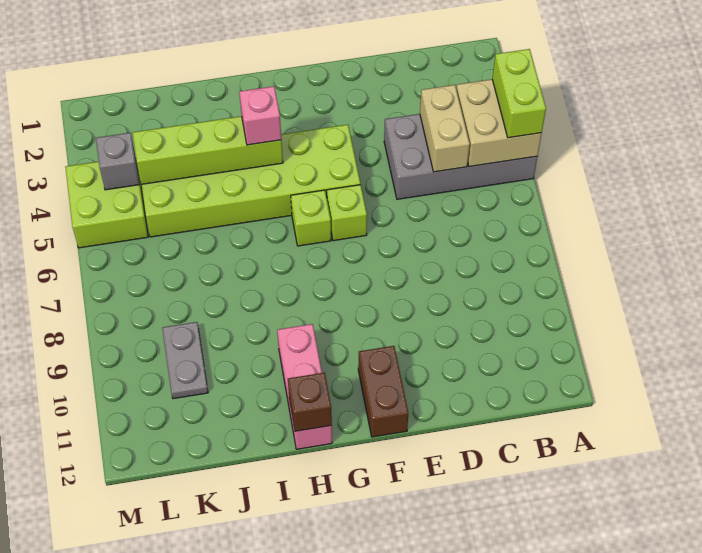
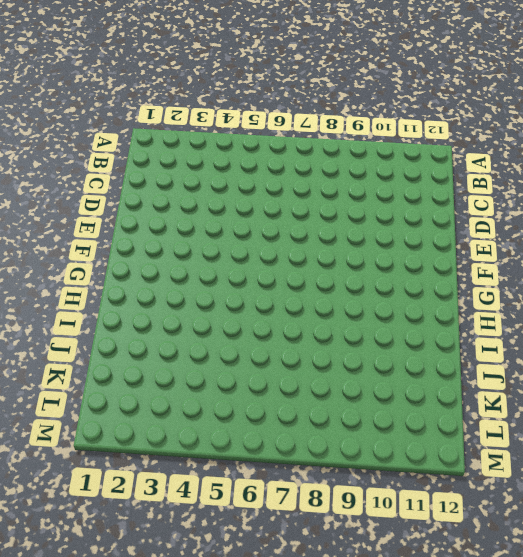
none -> grey brick A4:D5 level 1
none -> lime brick F4:K5 level 1
none -> lime brick F6 level 1

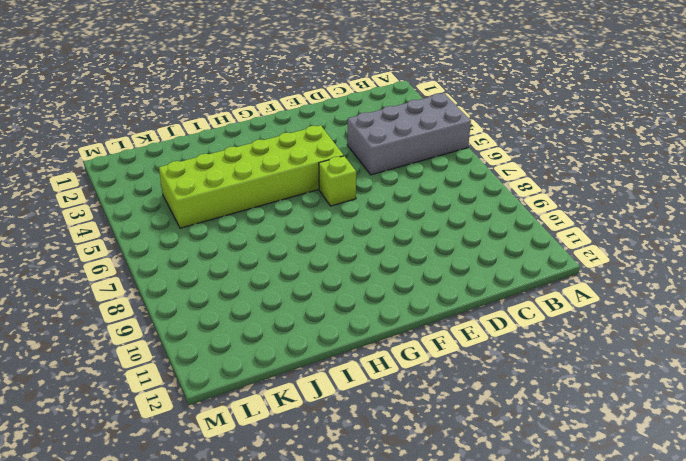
none -> brown brick F11:F12 level 1
none -> lime brick G6 level 1
none -> pink brick H10:H12 level 1

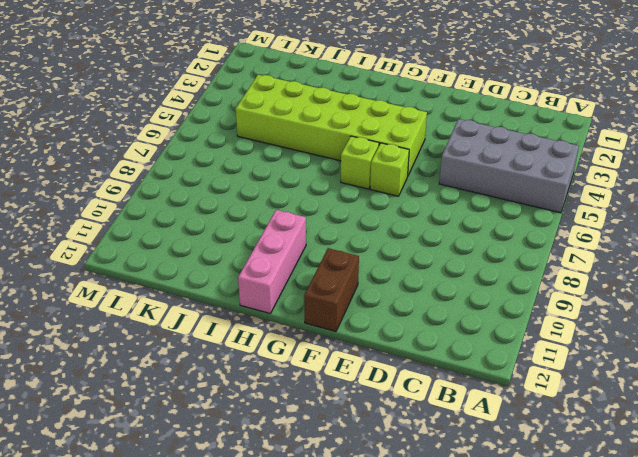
none -> grey plate K9:K10 level 1
none -> lime brick L4:M5 level 1
none -> tan brick A4:B5 level 2

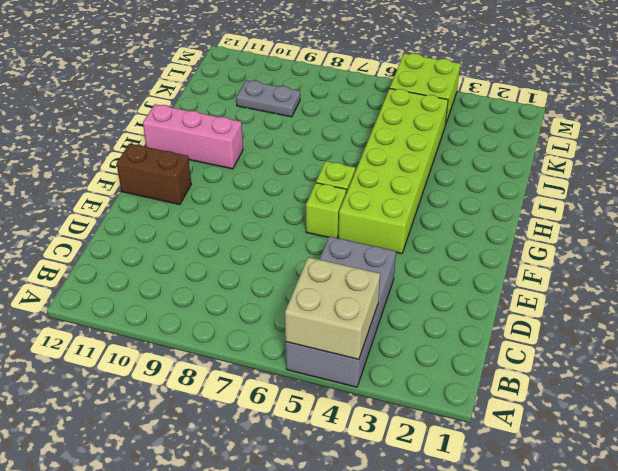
none -> tan brick C4:C5 level 2
none -> lime brick H4:K4 level 2
none -> brown brick H12 level 2

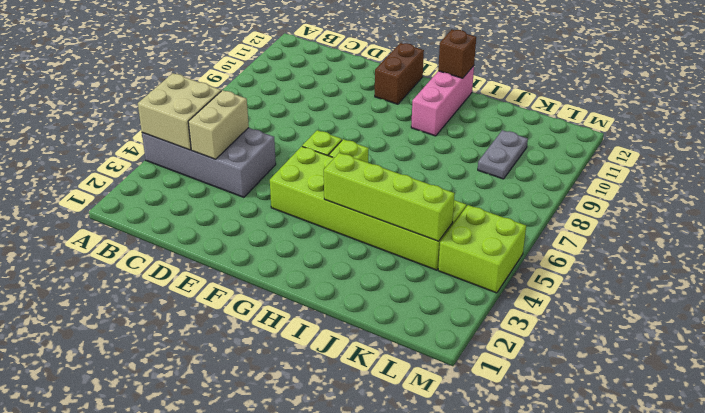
none -> grey brick L4 level 2
none -> lime brick A4:A5 level 3
none -> pink brick H4 level 3

